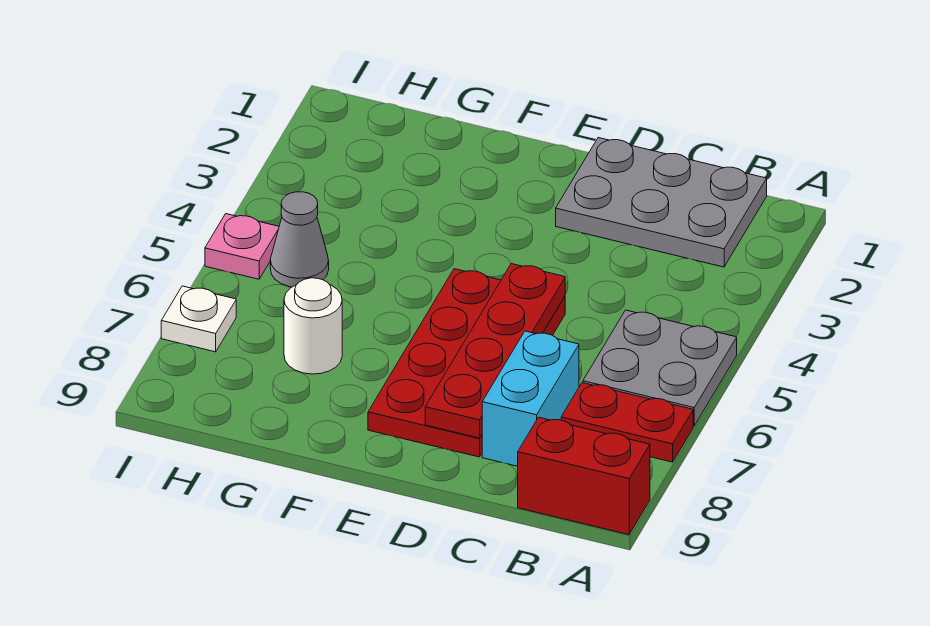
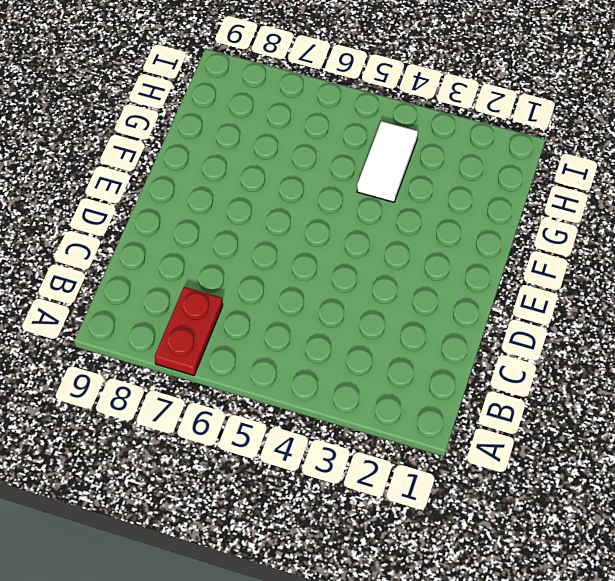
white tile G4:H4 level 1 -> none
none -> grey plate A5:B6 level 1
none -> red brick A9:B9 level 1

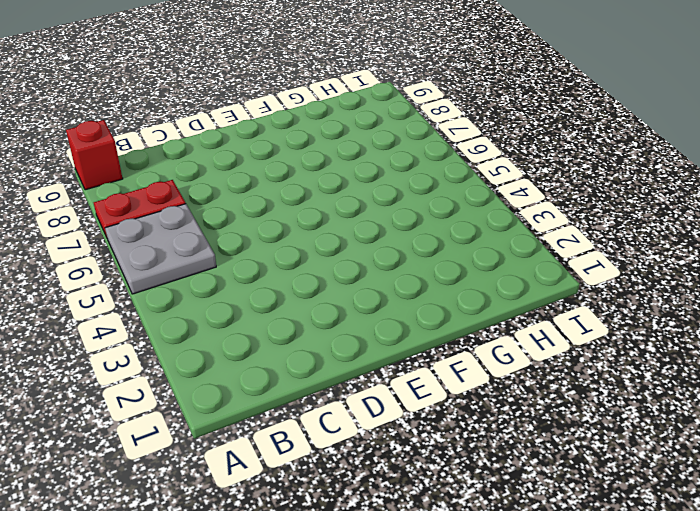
red brick A9 level 1 -> red brick A9:B9 level 1
none -> grey plate B1:D2 level 1
none -> cyan brick C7:C8 level 1

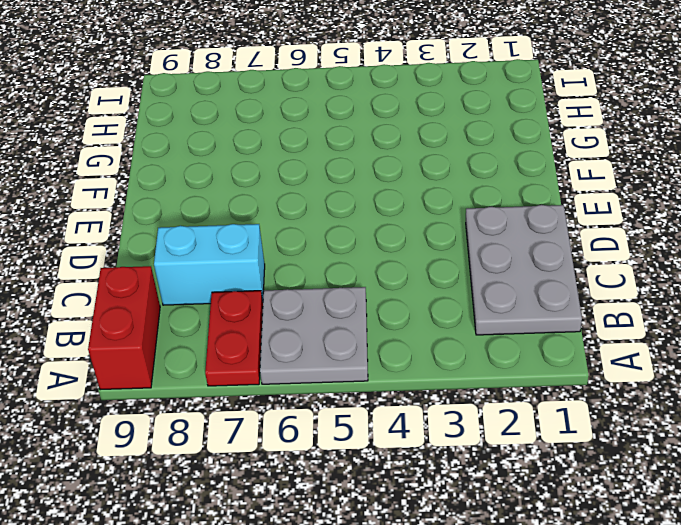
none -> red plate D5:E8 level 1
none -> white round brick G7 level 1

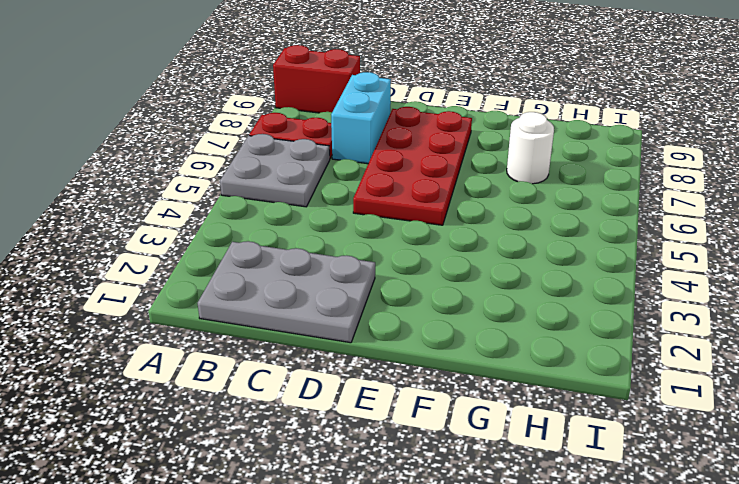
none -> grey cone H5 level 1
none -> pink plate I5 level 1

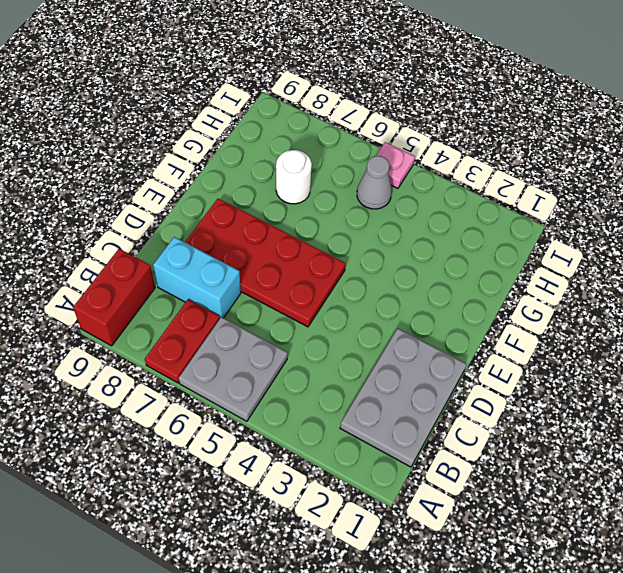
none -> white plate I7 level 1
none -> red plate D5:D8 level 2

